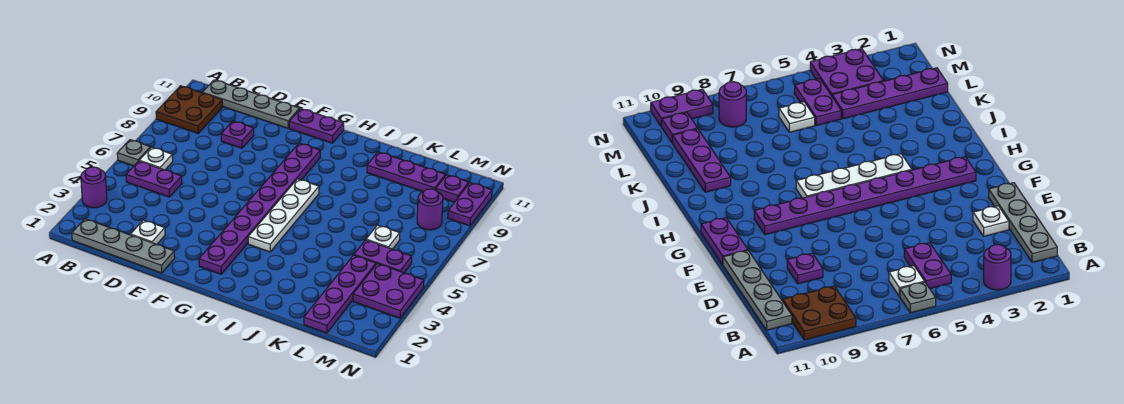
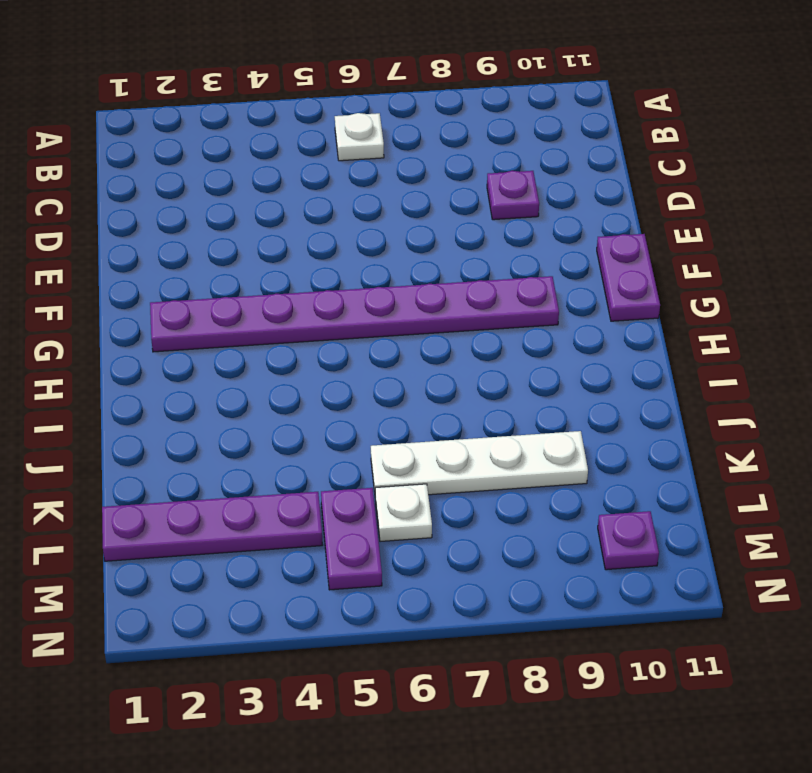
white plate K6:K9 level 1 -> white plate H4:H7 level 1
none -> purple round brick A3 level 1
none -> grey plate A6 level 1
none -> brown plate A9:B10 level 1

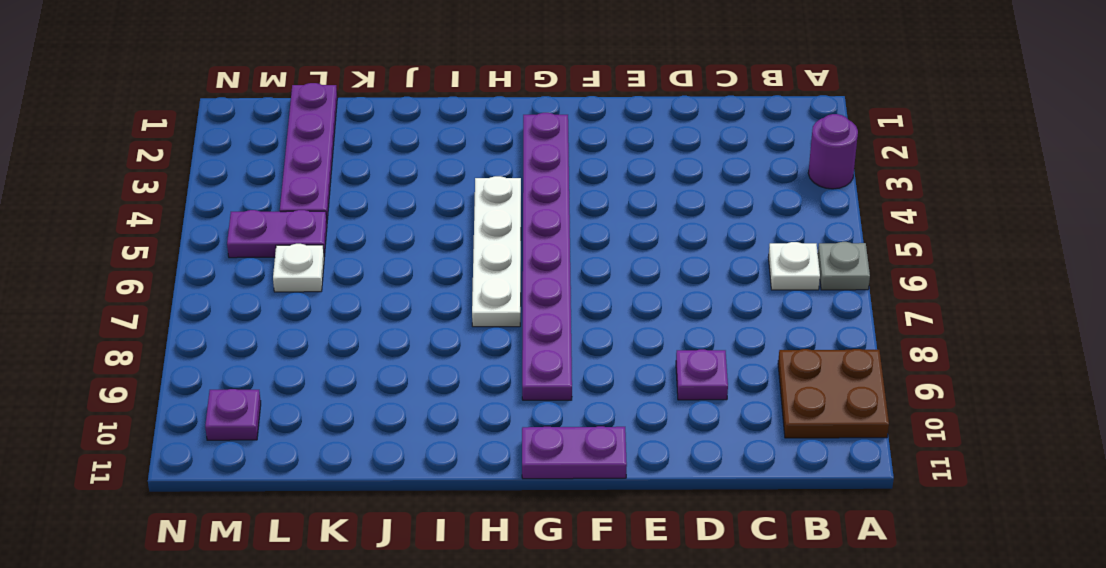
none -> grey plate B1:E1 level 1
none -> purple plate B5:C5 level 1
none -> grey plate B11:E11 level 1

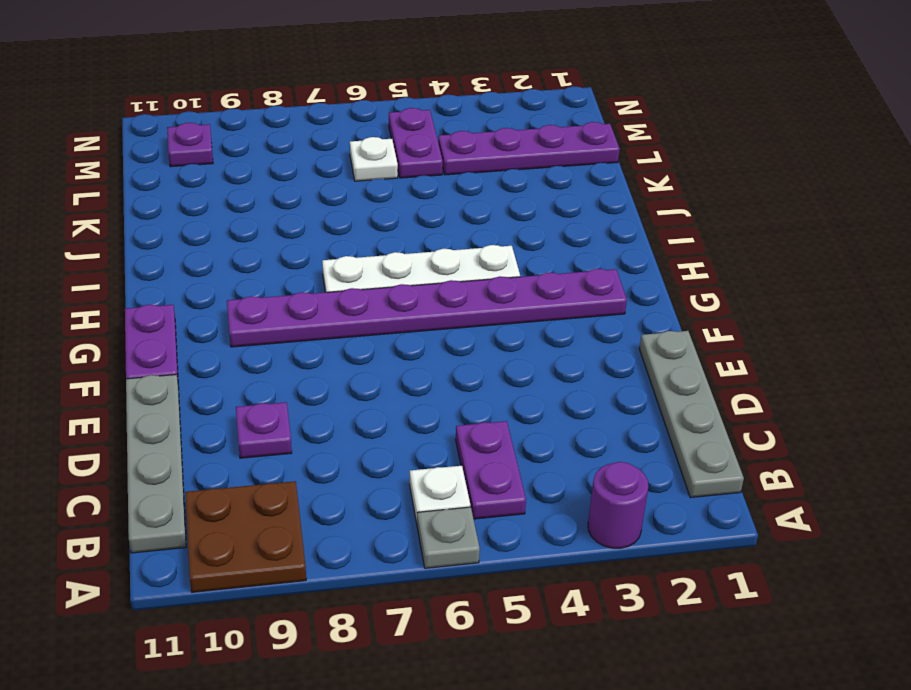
none -> white plate D2 level 1
none -> purple plate J10:L10 level 1
none -> purple plate M3:N4 level 1

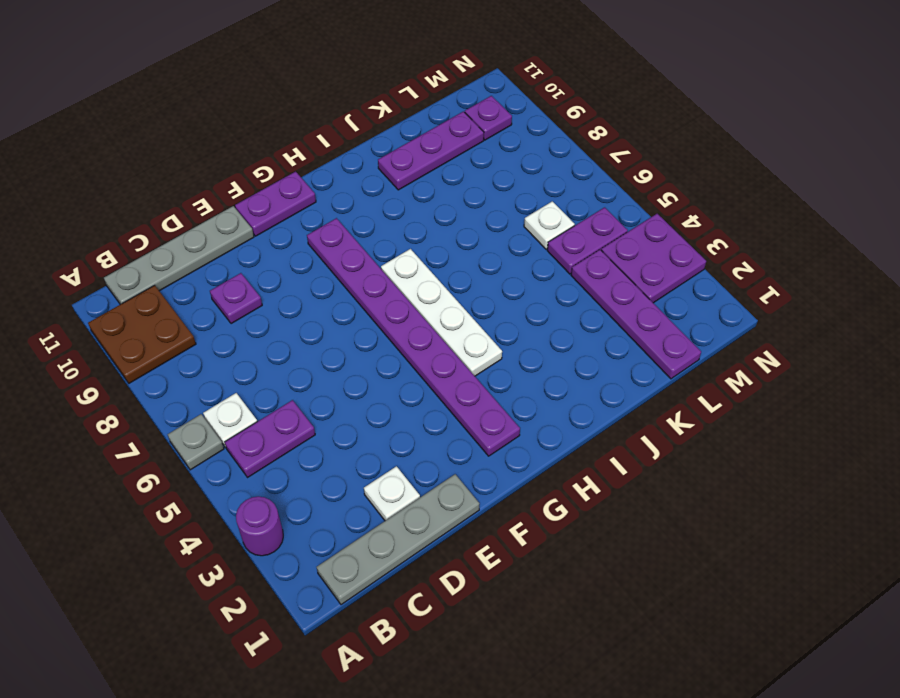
none -> purple round brick M8 level 1
none -> purple plate N9:N10 level 1

